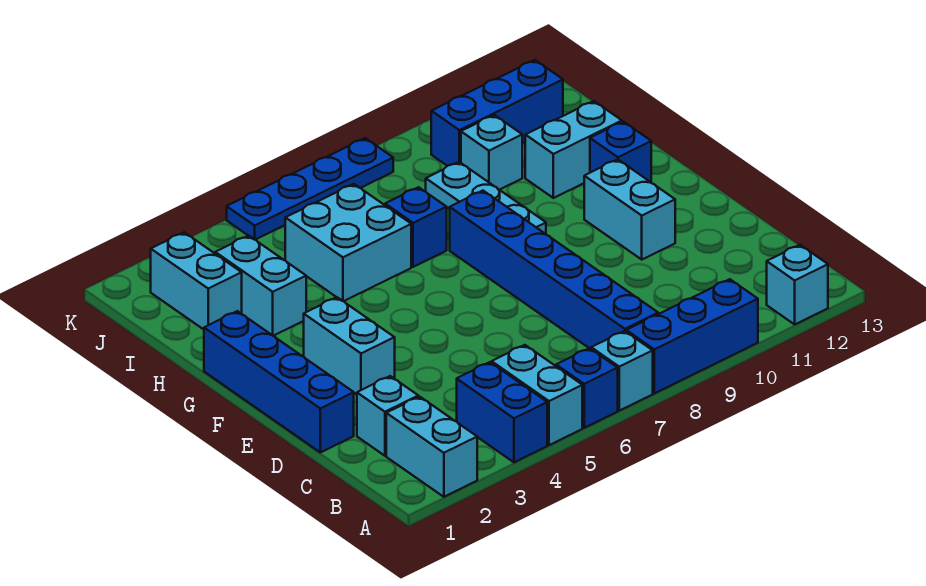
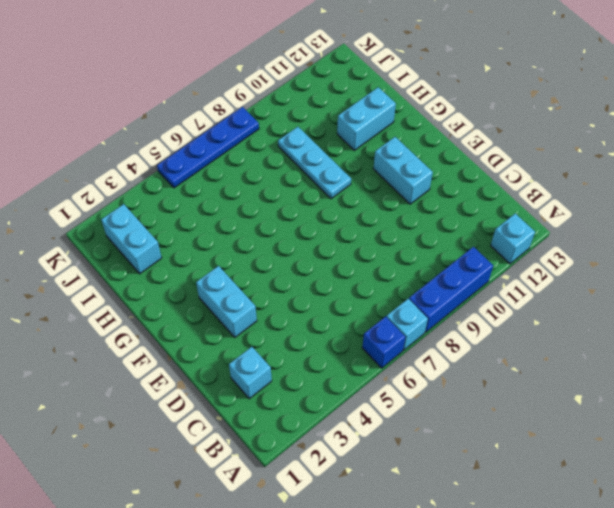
none -> cyan brick A2:B2 level 1
none -> blue brick A4:B4 level 1
none -> cyan brick A5:B5 level 1

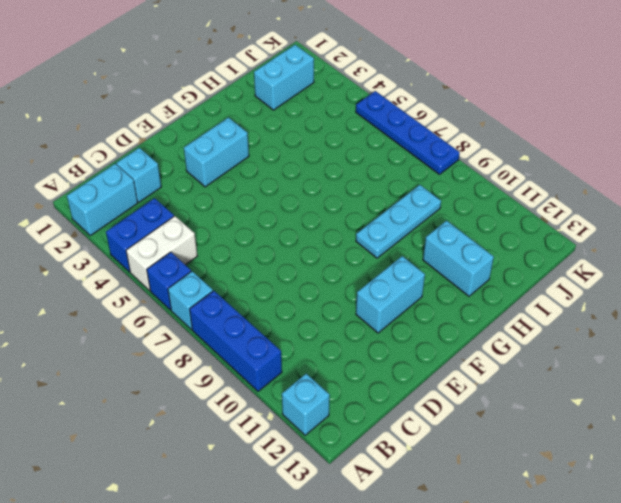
white brick A5:B5 level 1 -> cyan brick A5:B5 level 1
none -> blue brick B8:G8 level 1
none -> blue brick D1:G1 level 1
none -> blue brick G12 level 1

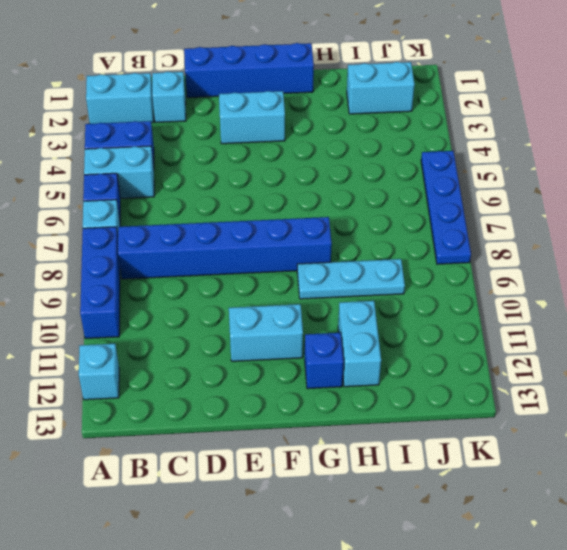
none -> cyan brick H3:I3 level 1
none -> cyan brick H5:I6 level 1
none -> blue brick H7 level 1

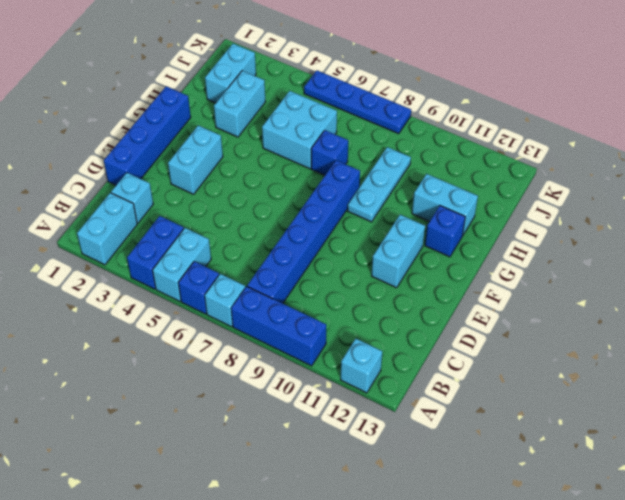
none -> cyan brick I10 level 1
none -> blue brick J10:J12 level 1

